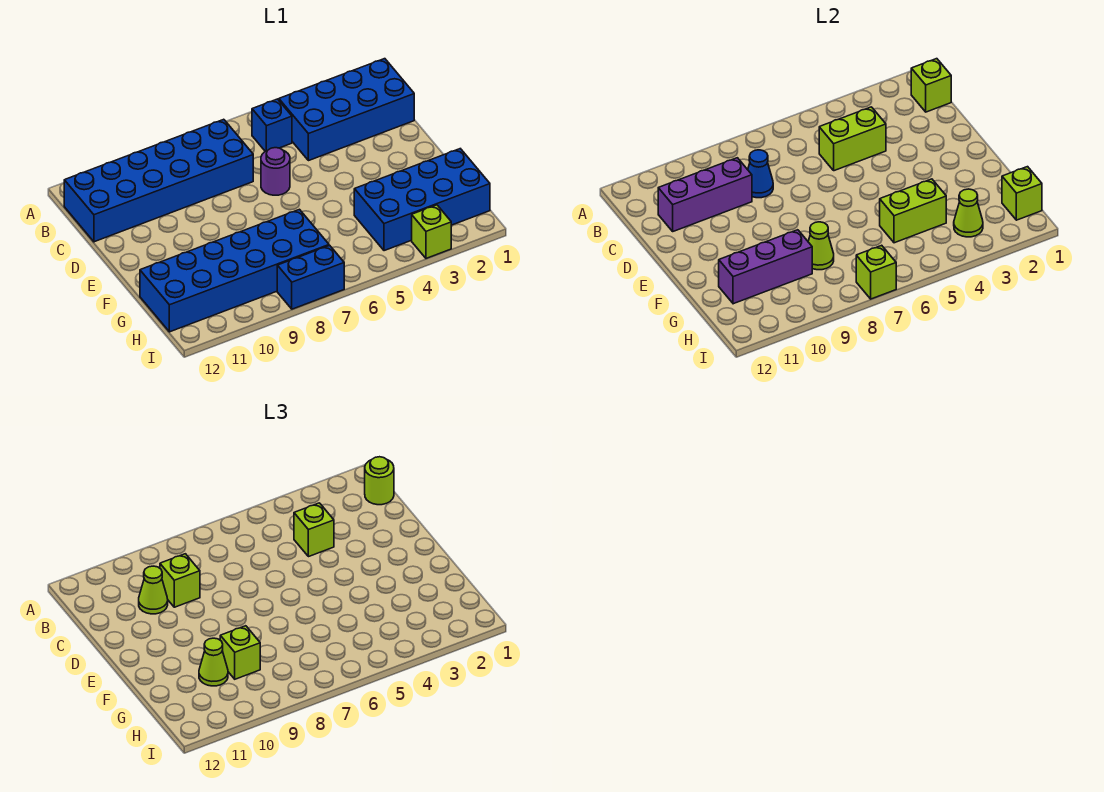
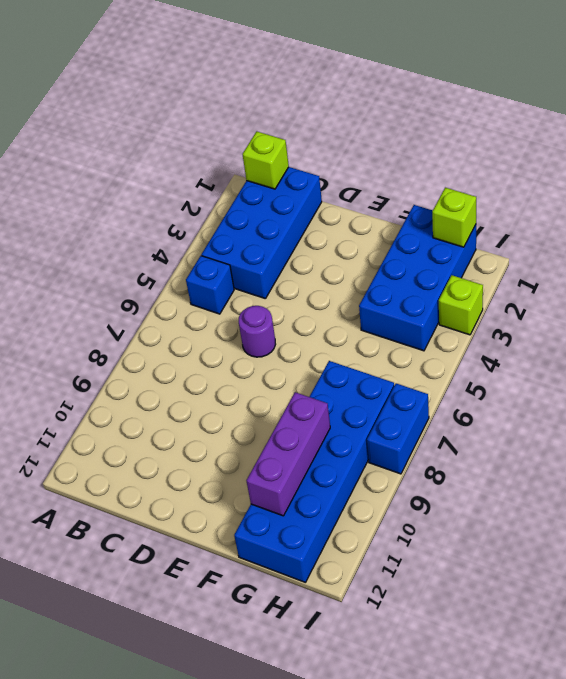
none -> blue brick B7:C12 level 1
none -> lime brick C4:C5 level 2
none -> blue cone C8 level 2

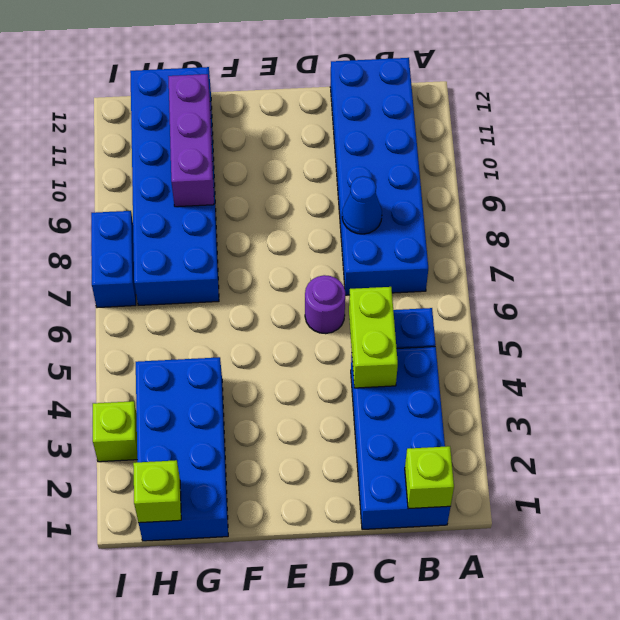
none -> purple brick C9:C11 level 2
none -> lime brick G4:G5 level 2
none -> lime cone G8 level 2

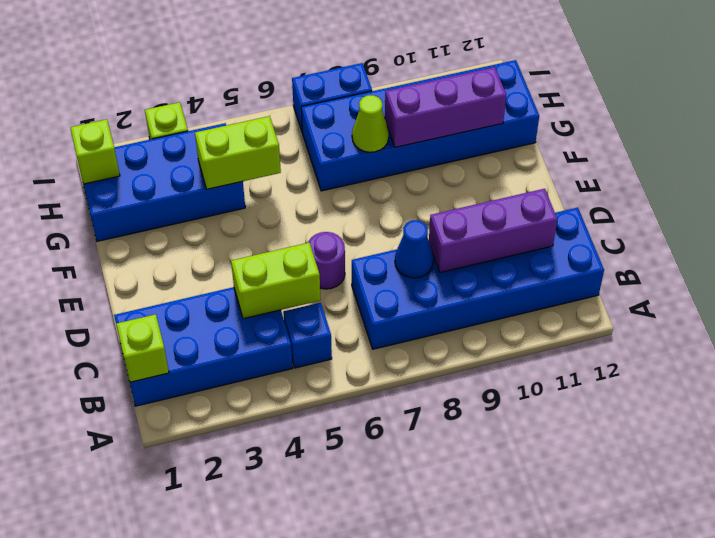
none -> lime cone H3 level 2
none -> lime brick I7 level 2
none -> lime round brick B1 level 3

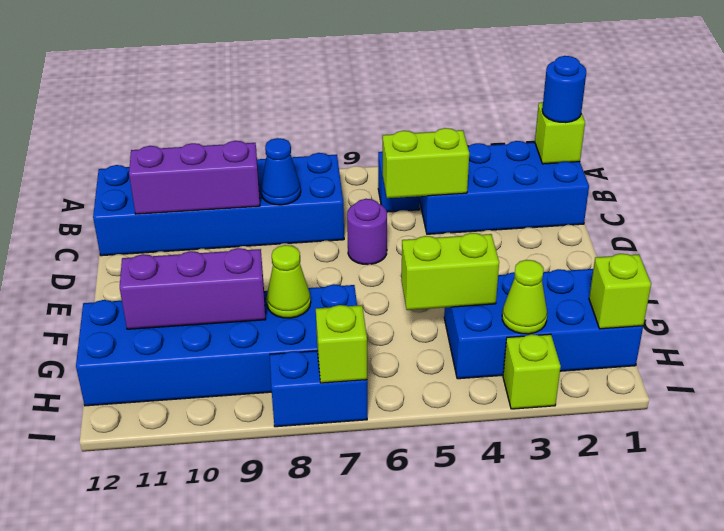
blue round brick B1 level 3 -> lime round brick B1 level 3
none -> lime brick C4 level 3
none -> lime brick C9 level 3
none -> lime cone C10 level 3

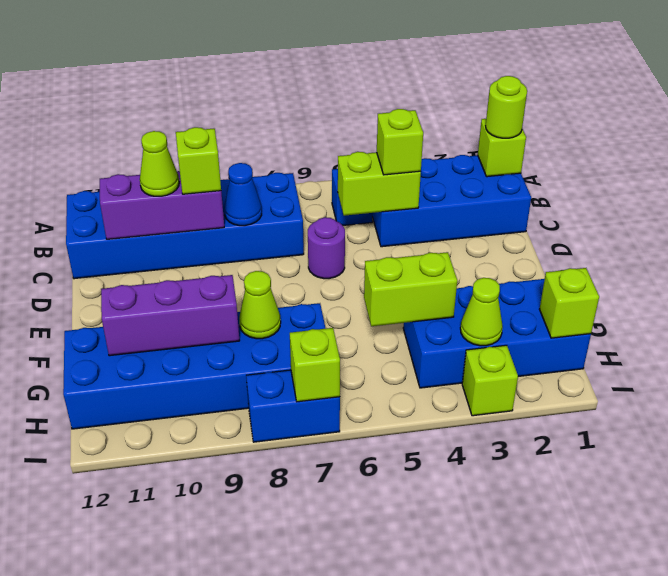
none -> lime brick G9 level 3
none -> lime cone G10 level 3

